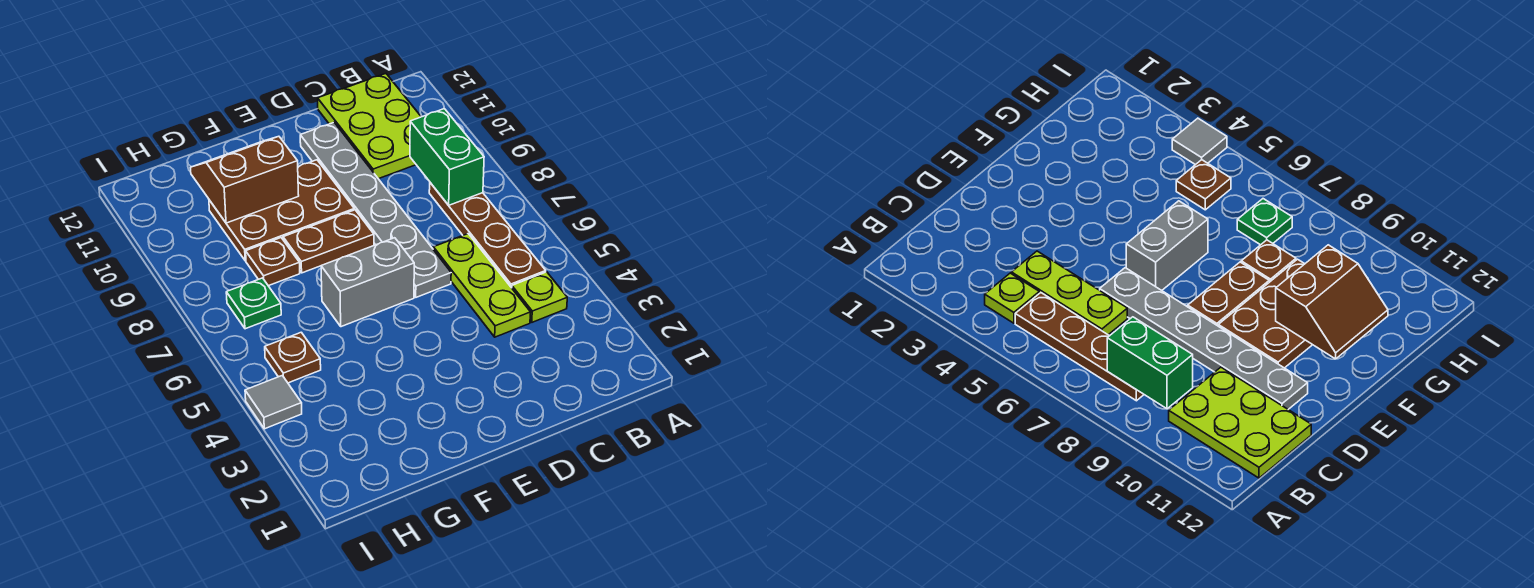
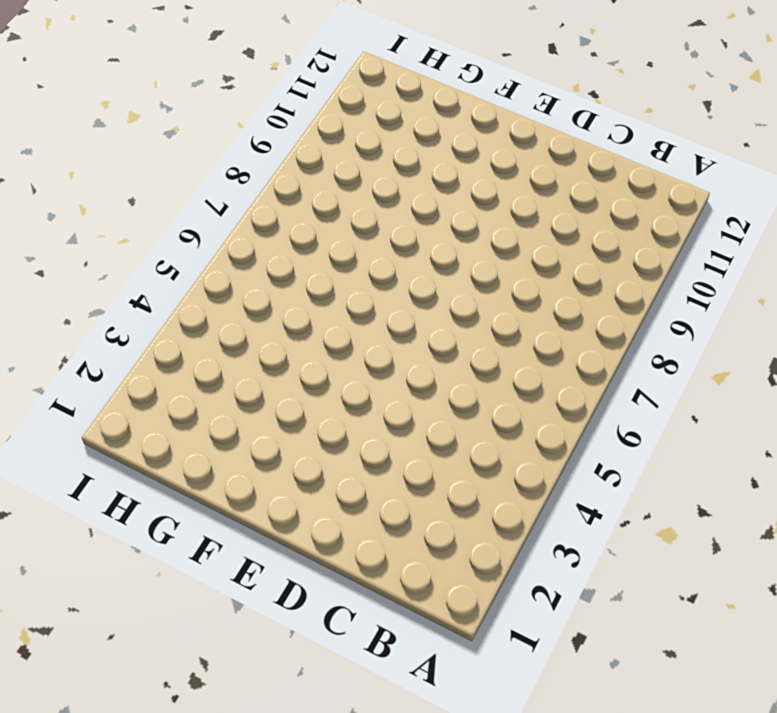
none -> lime plate B4 level 1
none -> brown plate B5:B8 level 1
none -> lime plate B10:C12 level 1

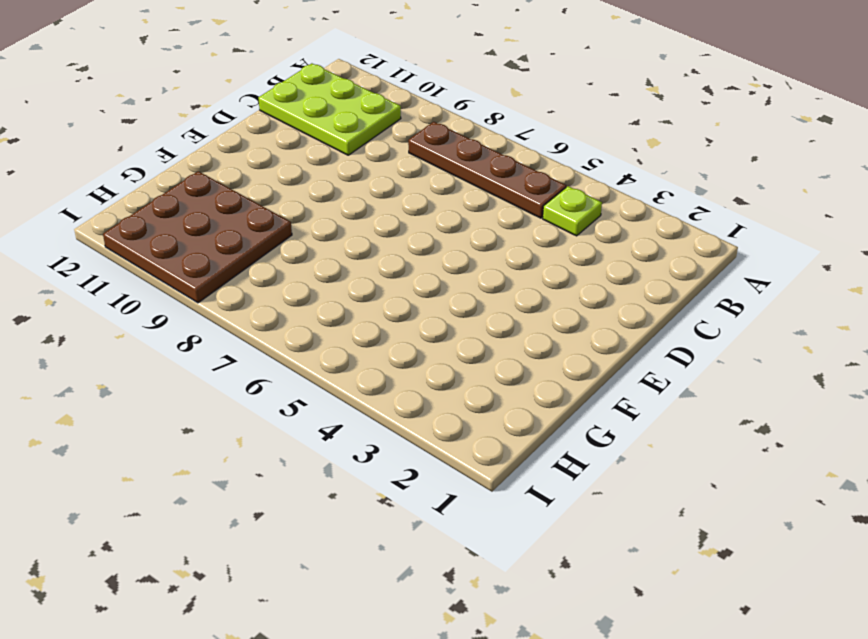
brown plate G9:I11 level 1 -> brown plate E9:G10 level 1
none -> lime plate C4:C6 level 1
none -> grey plate D6:D11 level 1
none -> grey brick E6:F6 level 1

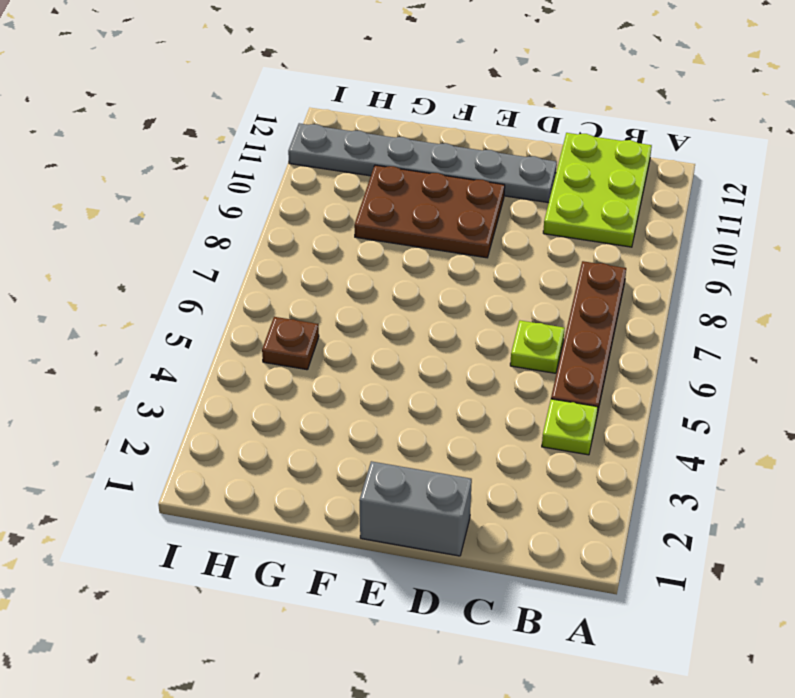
lime plate C6 level 1 -> lime plate C4:C6 level 1
grey brick D1:E1 level 1 -> grey brick E6:F6 level 1
grey plate D11:I11 level 1 -> grey plate D6:D11 level 1
none -> brown plate E8:F8 level 1
none -> brown plate G8 level 1
none -> green plate H7 level 1

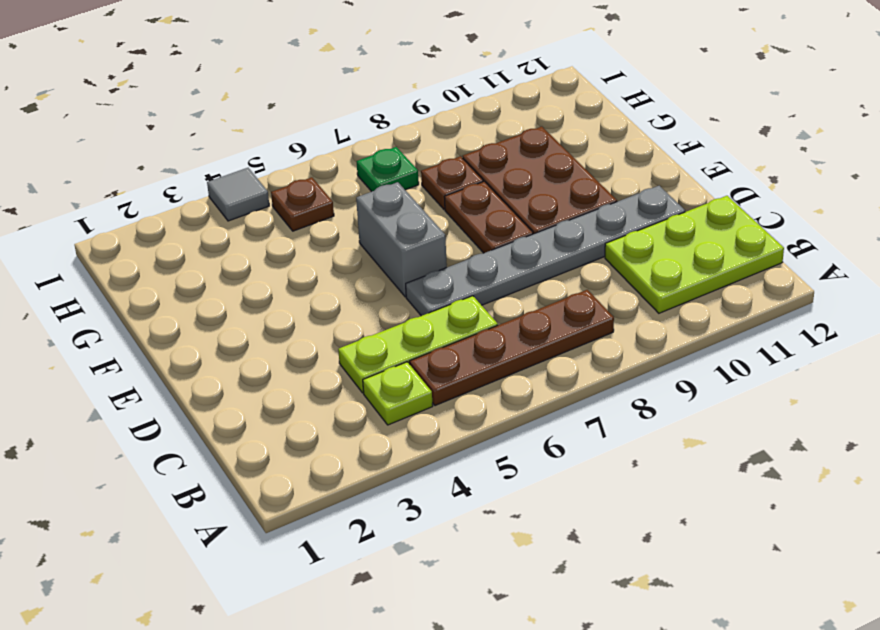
none -> green brick B8:B9 level 2
none -> brown slope F10:G11 level 2 top 10

